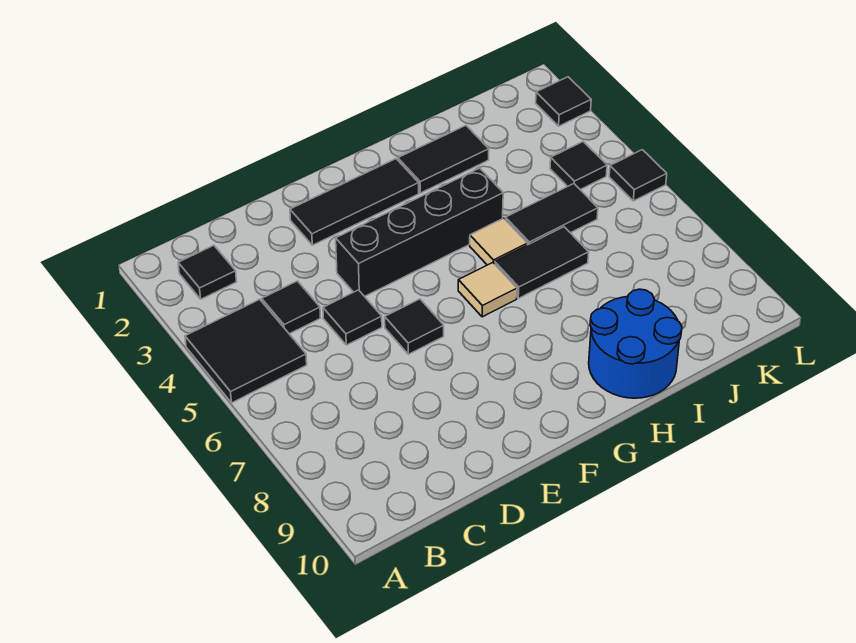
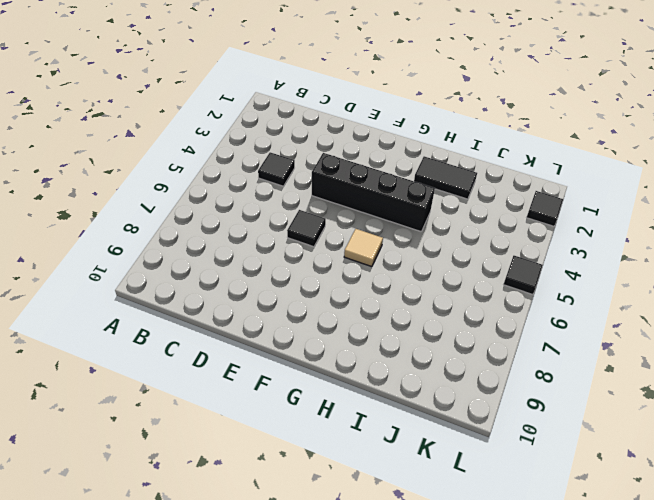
none -> black tile A4:B5 level 1
none -> black tile B2 level 1
none -> black tile D5 level 1

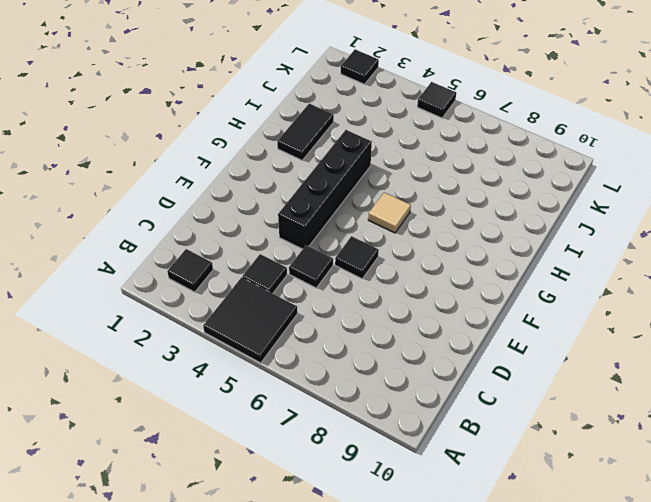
none -> black tile E2:G2 level 1
none -> tan tile H5 level 1
none -> black tile H6:I6 level 1

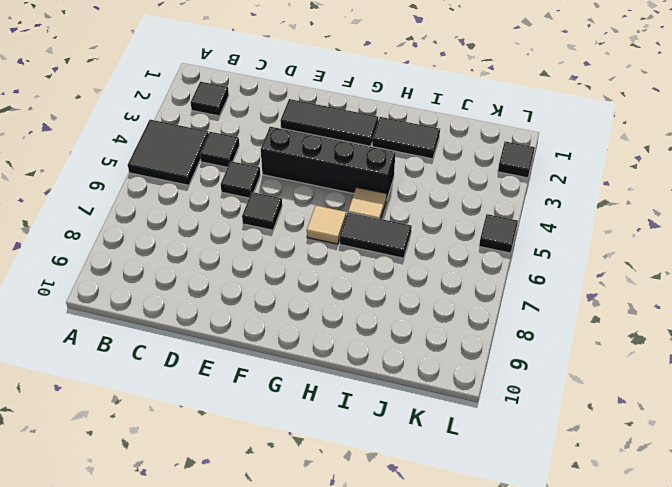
none -> blue round brick H9:I10 level 1
none -> black tile I5:J5 level 1
none -> black tile K4 level 1

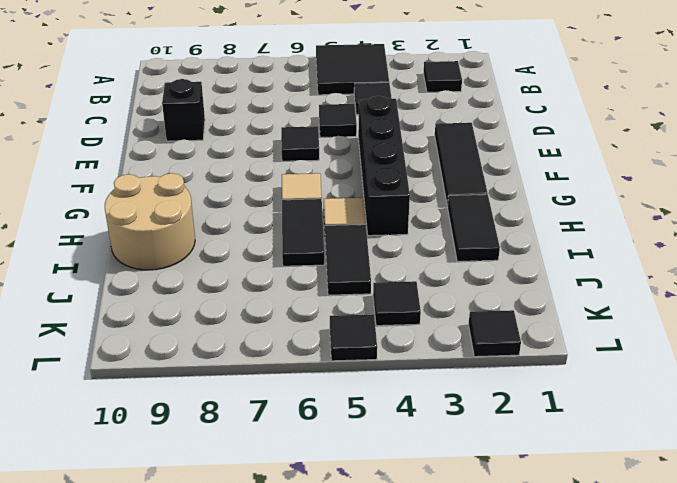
black brick D9 level 1 -> none
tan round brick H9:I10 level 1 -> blue round brick H9:I10 level 1

